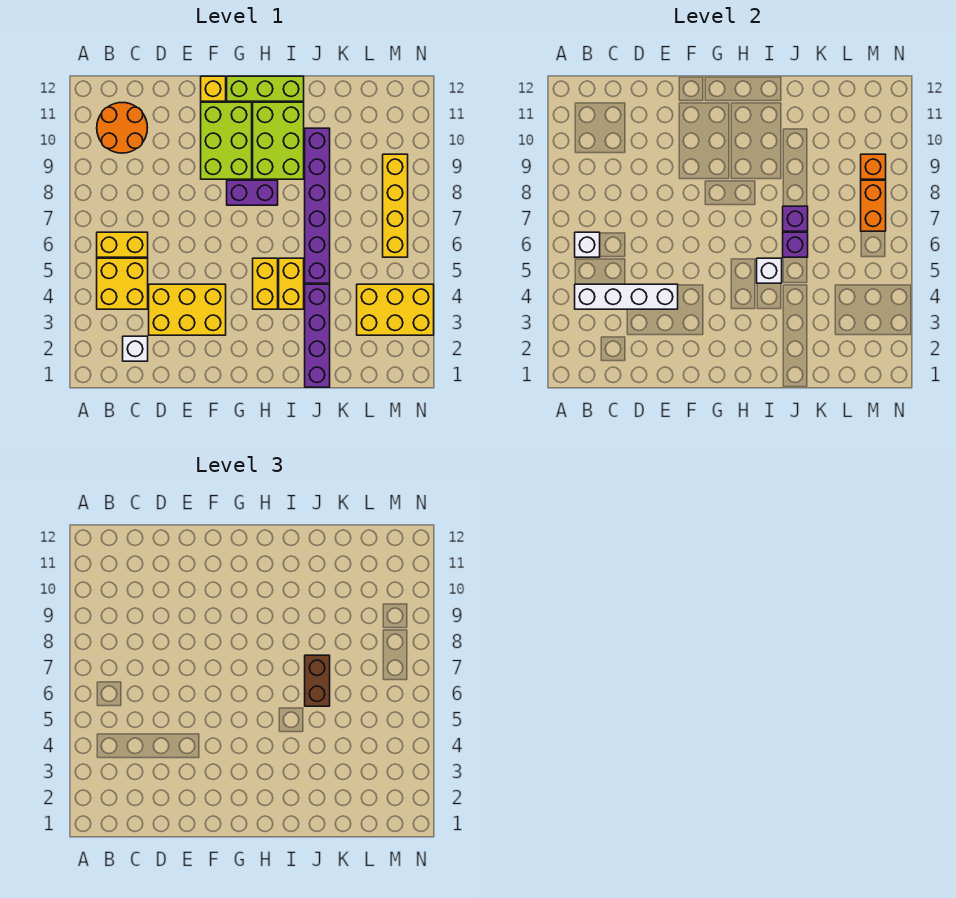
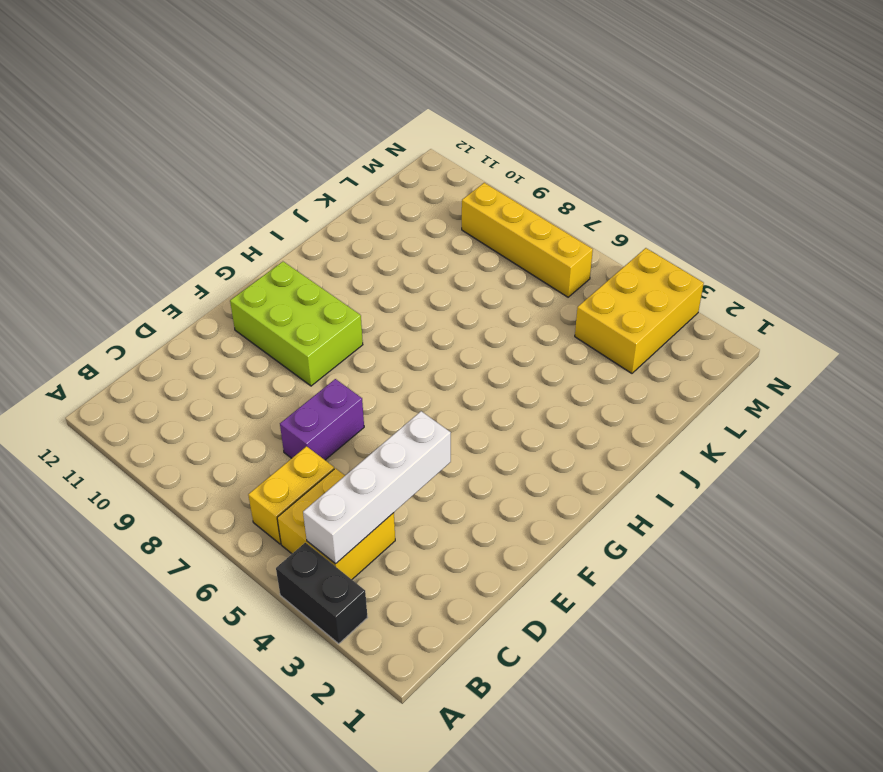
black brick A3:A4 level 1 -> none
purple brick D7:E7 level 1 -> purple brick G8:H8 level 1
none -> orange round brick B10:C11 level 1
none -> white brick C2 level 1
none -> yellow brick D3:F4 level 1

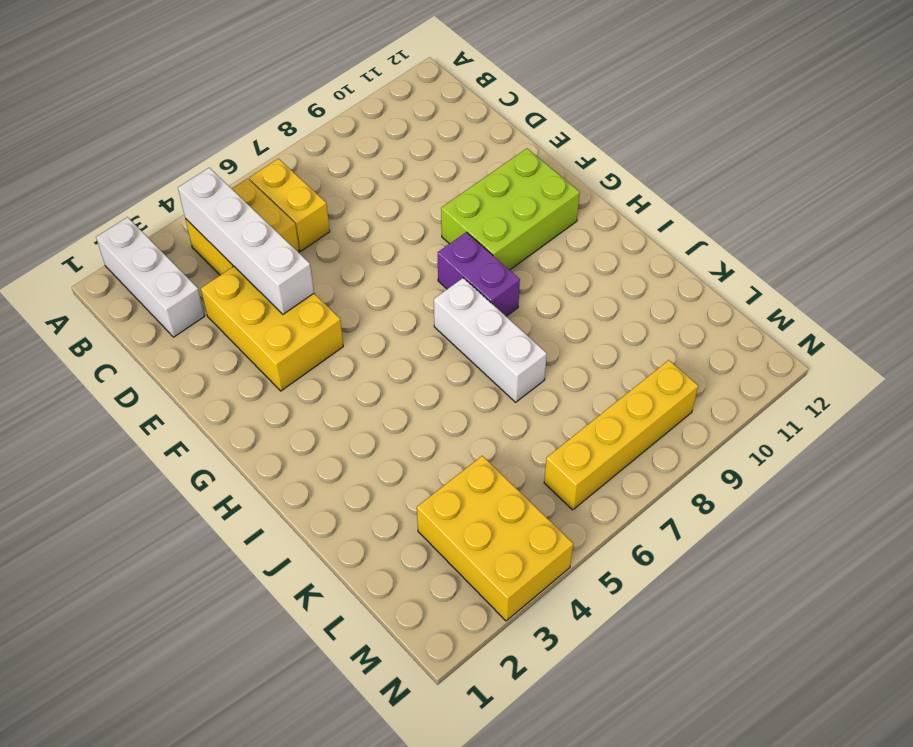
white brick A2:C2 level 1 -> white brick C2 level 1
white brick H7:J7 level 1 -> purple brick J5:J10 level 1
none -> orange round brick B10:C11 level 1
none -> yellow brick F12 level 1
none -> lime brick G12:I12 level 1

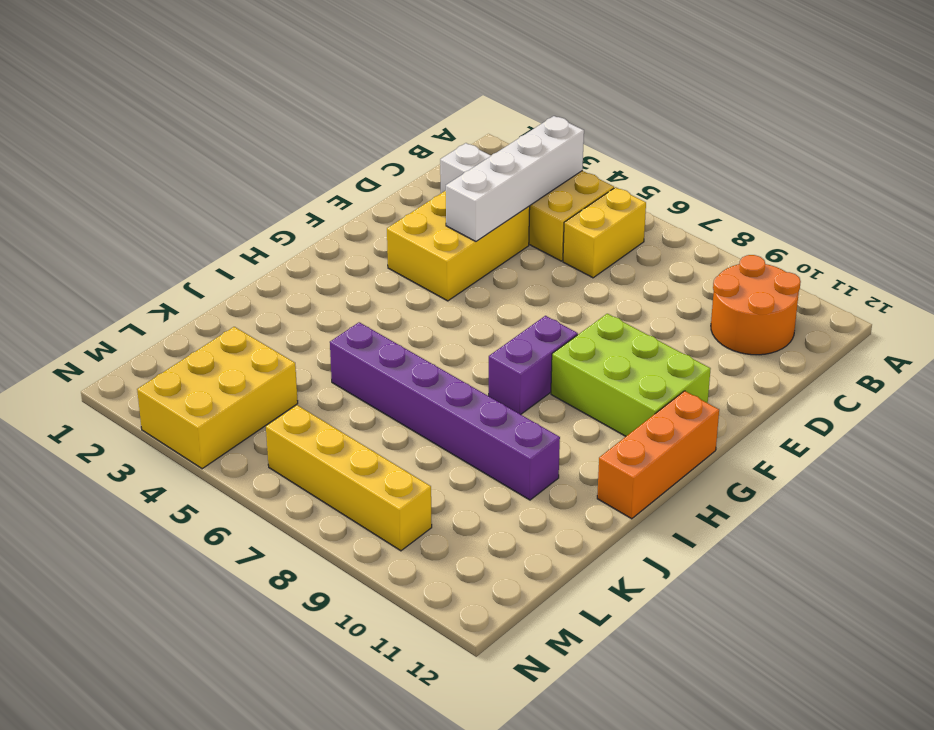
orange brick G12:I12 level 1 -> lime brick G12:I12 level 1
none -> yellow brick F12 level 1
none -> yellow brick H4:H5 level 1
none -> lime brick H9:I11 level 1

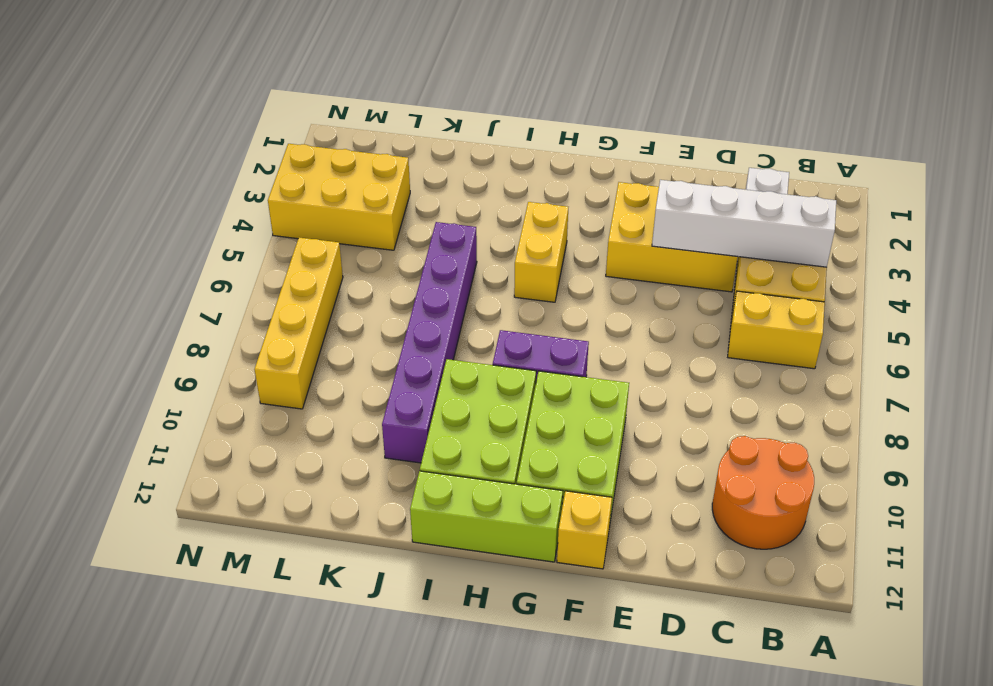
none -> yellow brick I4:I5 level 1
none -> purple brick J1:J4 level 1
none -> white brick B6 level 2

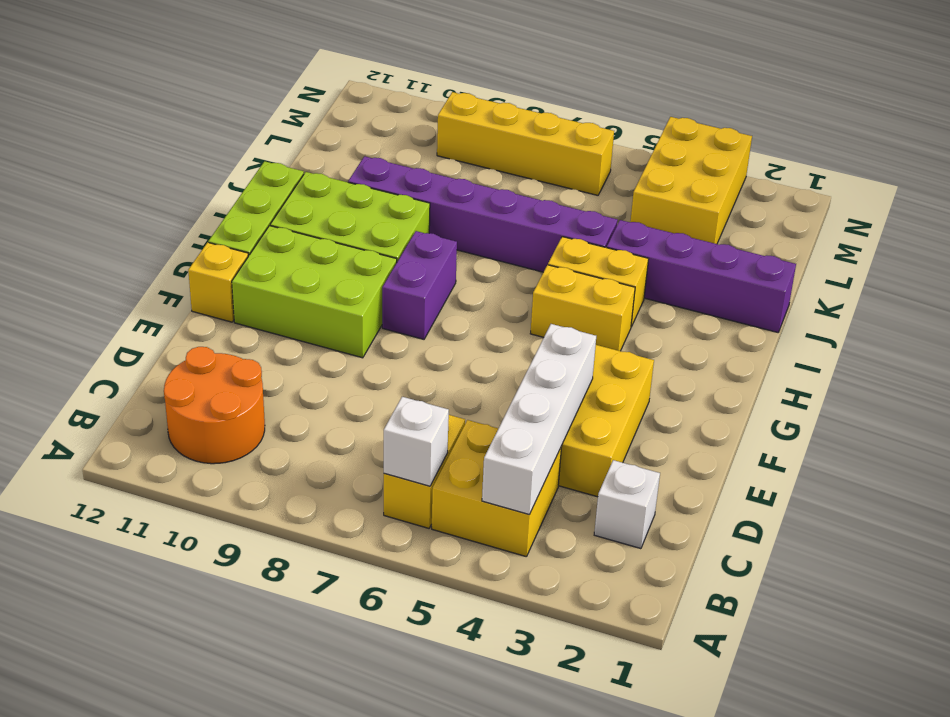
none -> white brick I5 level 2
none -> purple brick J6 level 2
none -> purple brick J7 level 2

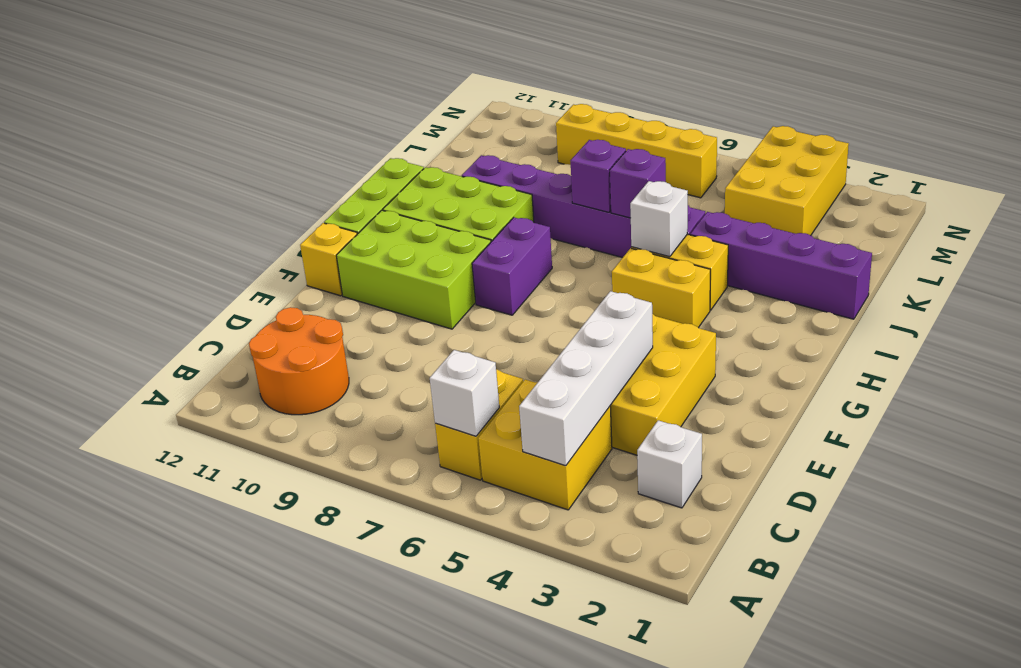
none -> orange brick M7:M8 level 2
none -> orange brick M9 level 2
none -> brown brick J6:J7 level 3

